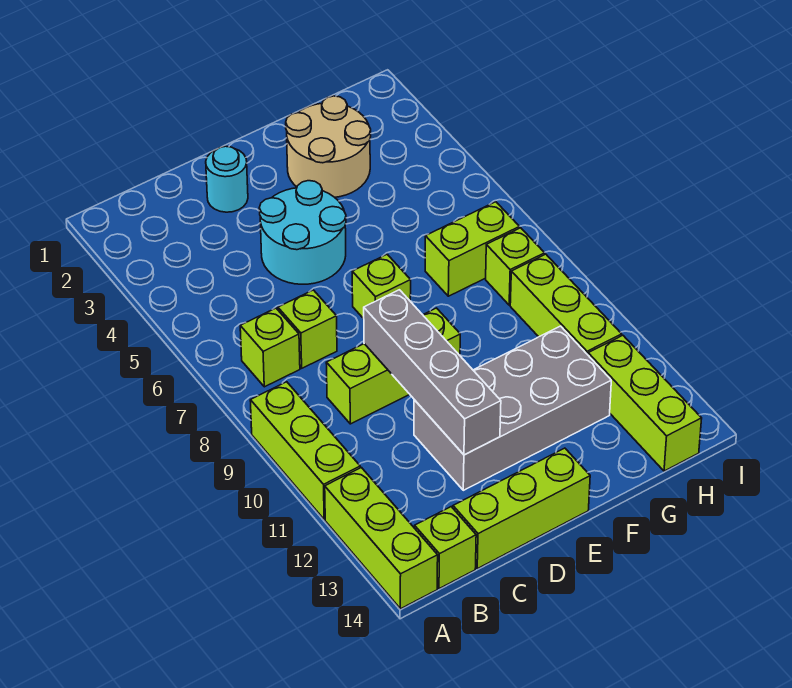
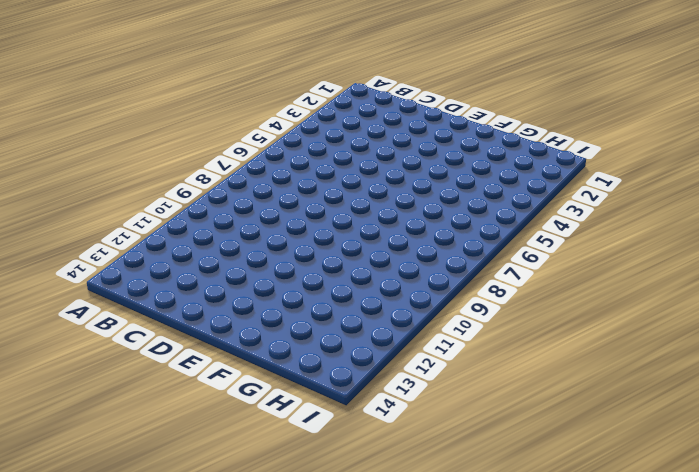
none -> lime brick A9:A11 level 1
none -> lime brick A12:A14 level 1
none -> lime brick B7 level 1

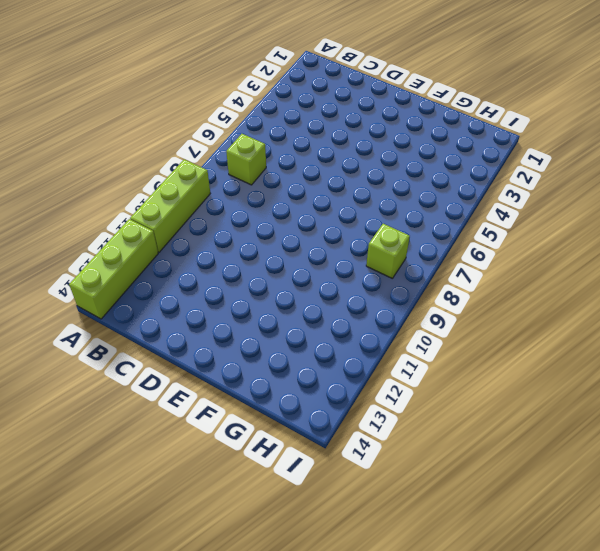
none -> lime brick B14 level 1
none -> lime brick C7 level 1
none -> lime brick C9:E9 level 1

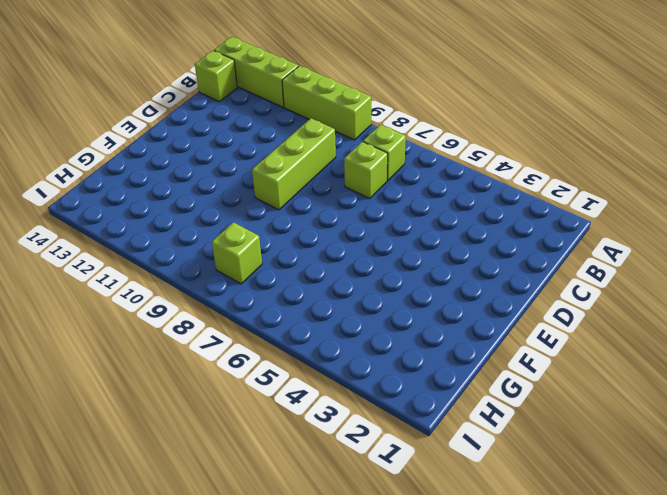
none -> lime brick C14:E14 level 1
none -> cyan round brick D2 level 1
none -> cyan round brick D4:E5 level 1

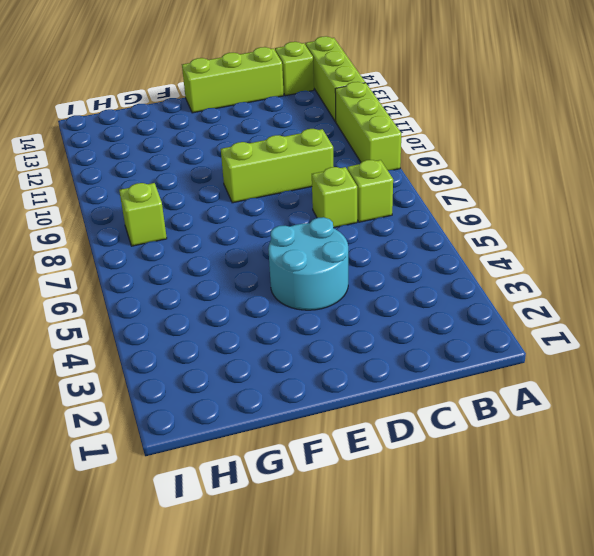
none -> cyan round brick D2 level 1
none -> grey brick D11:G12 level 1
none -> lime brick E7 level 1

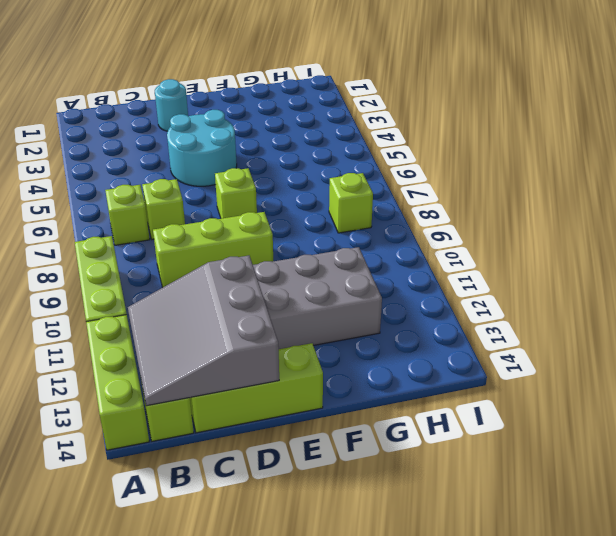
grey slope B12:D14 level 2 top D -> grey brick D9:D12 level 2
none -> tan round brick F2:G3 level 1
none -> lime brick G7:H7 level 1
none -> lime brick H9:H11 level 1

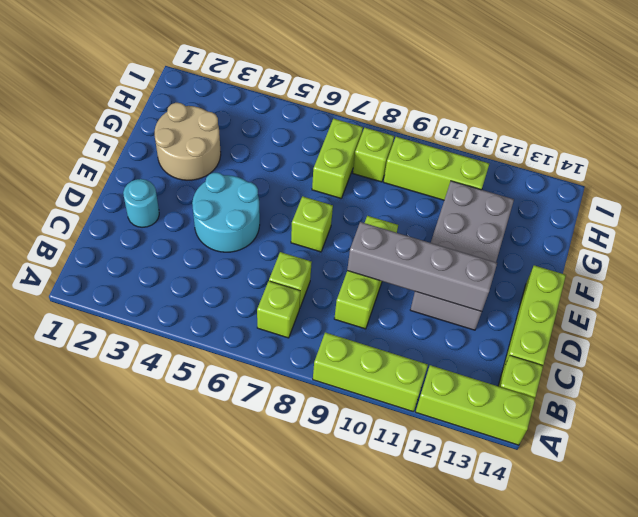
none -> lime brick H12:H14 level 1

